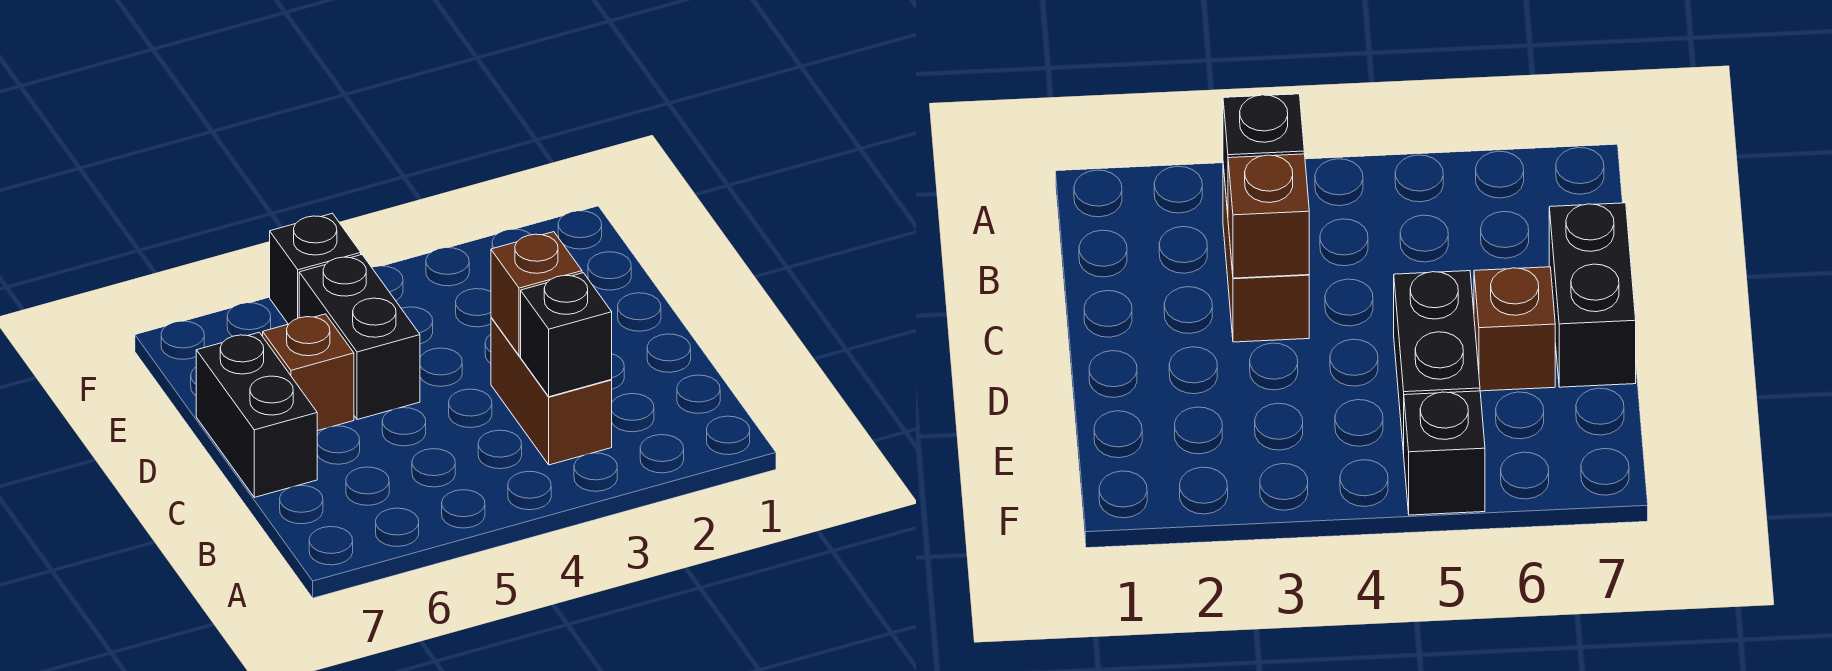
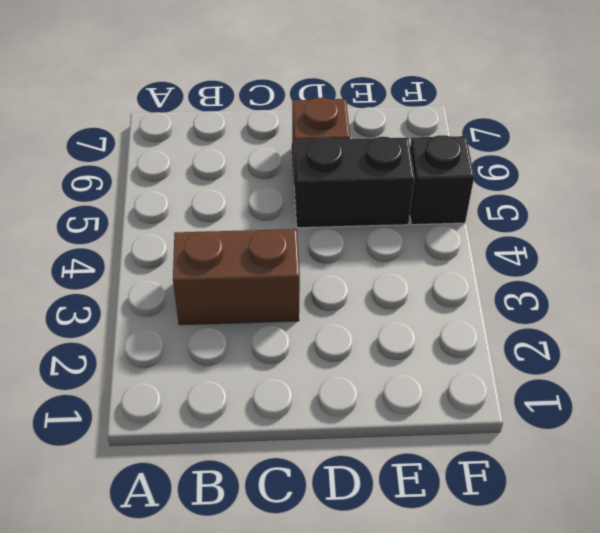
none -> black brick C7:D7 level 1
none -> black brick B3 level 2

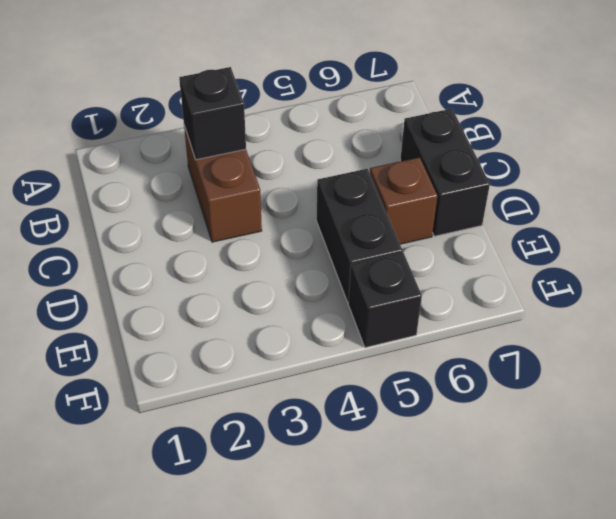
none -> brown brick C3 level 2

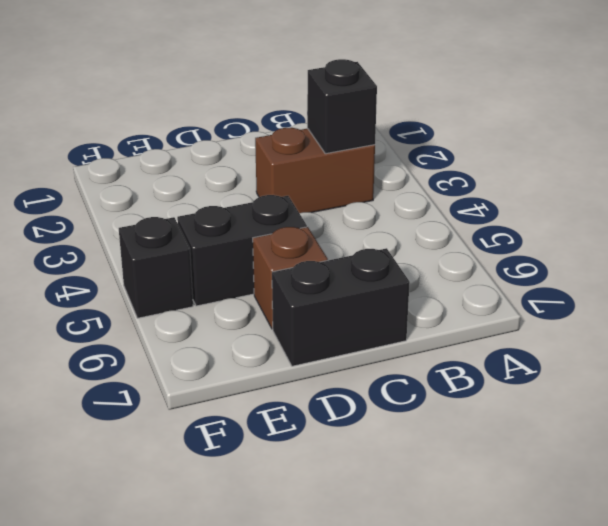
none -> brown brick C3 level 2

